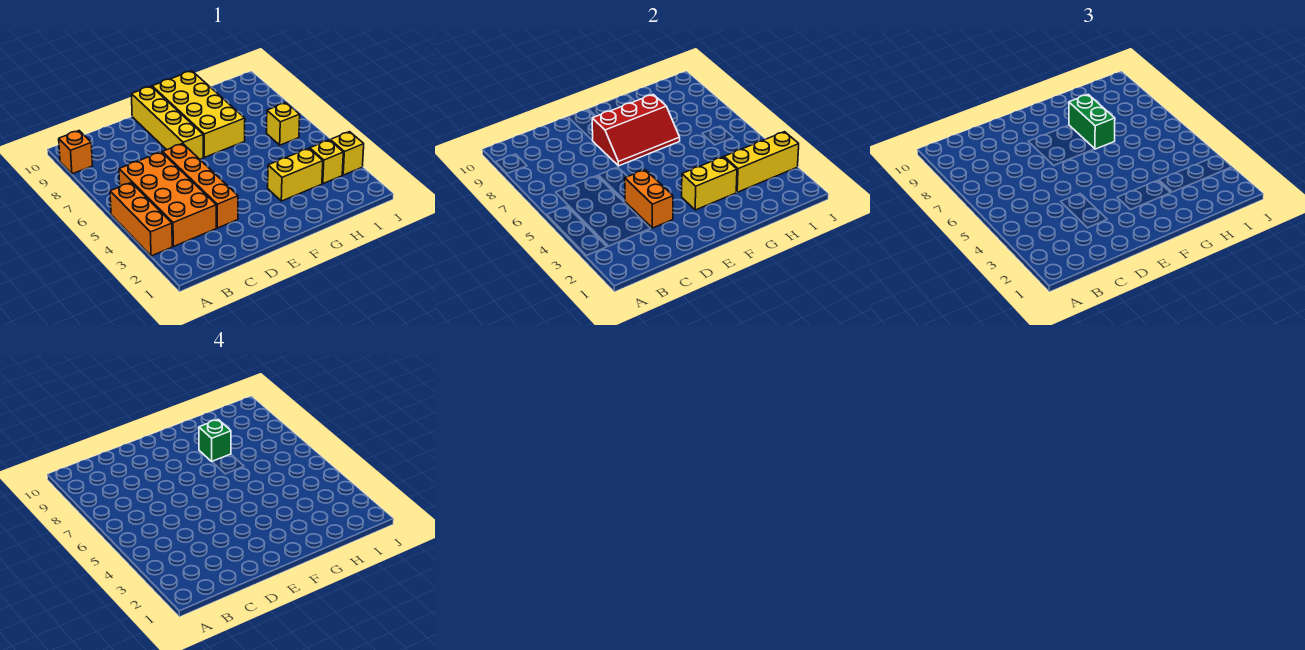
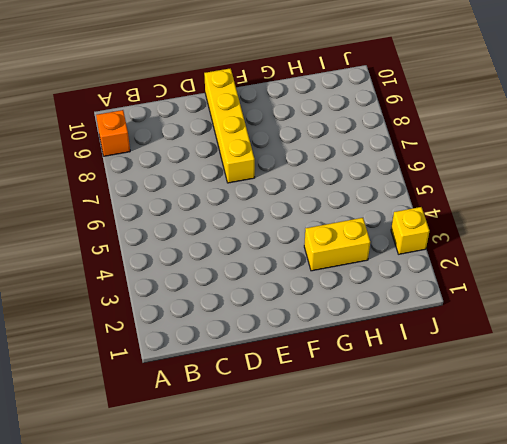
none -> orange brick A3:A5 level 1
none -> orange brick B3:C6 level 1
none -> orange brick D3:D6 level 1

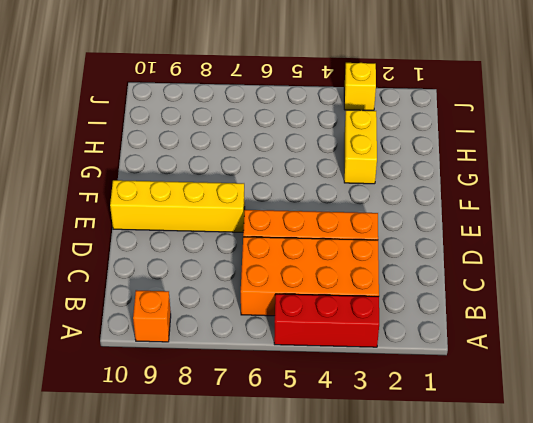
red brick A3:A5 level 1 -> orange brick A3:A5 level 1
none -> yellow brick F7:G10 level 1
none -> yellow brick I3 level 1
none -> yellow brick I6 level 1

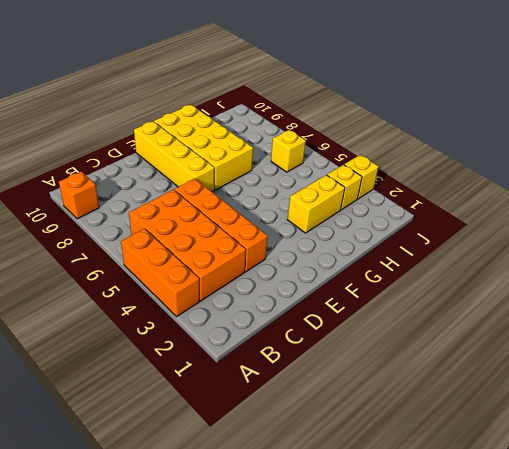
none -> orange brick D3:D4 level 2
none -> red slope E7:G8 level 2 top 8
none -> yellow brick F3:G3 level 2

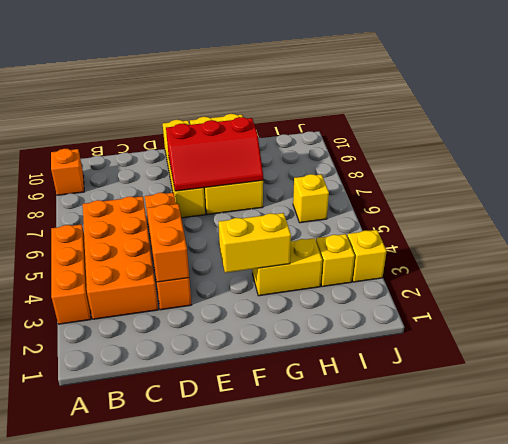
none -> yellow brick H3:J3 level 2
none -> green brick G7:G8 level 3
none -> green brick G8 level 4

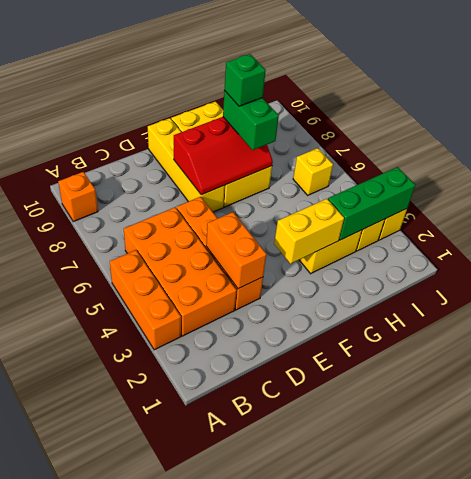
green brick H3:J3 level 2 -> yellow brick H3:J3 level 2

